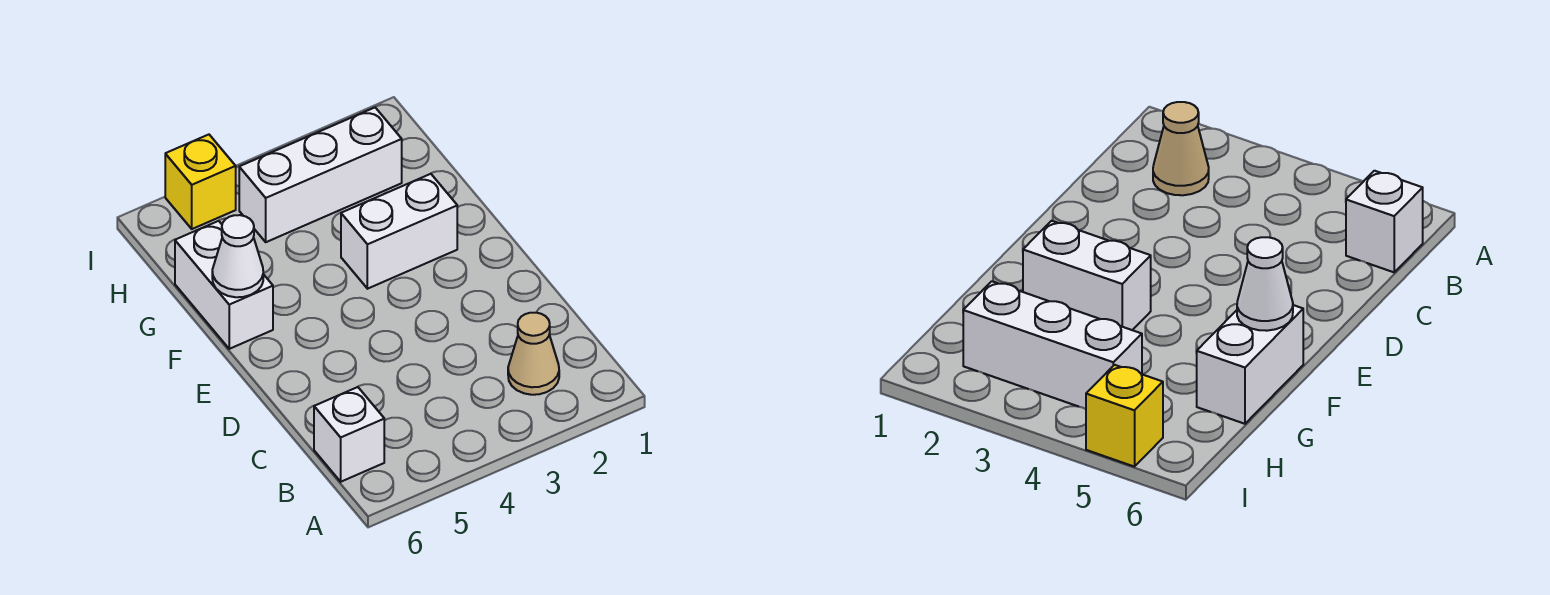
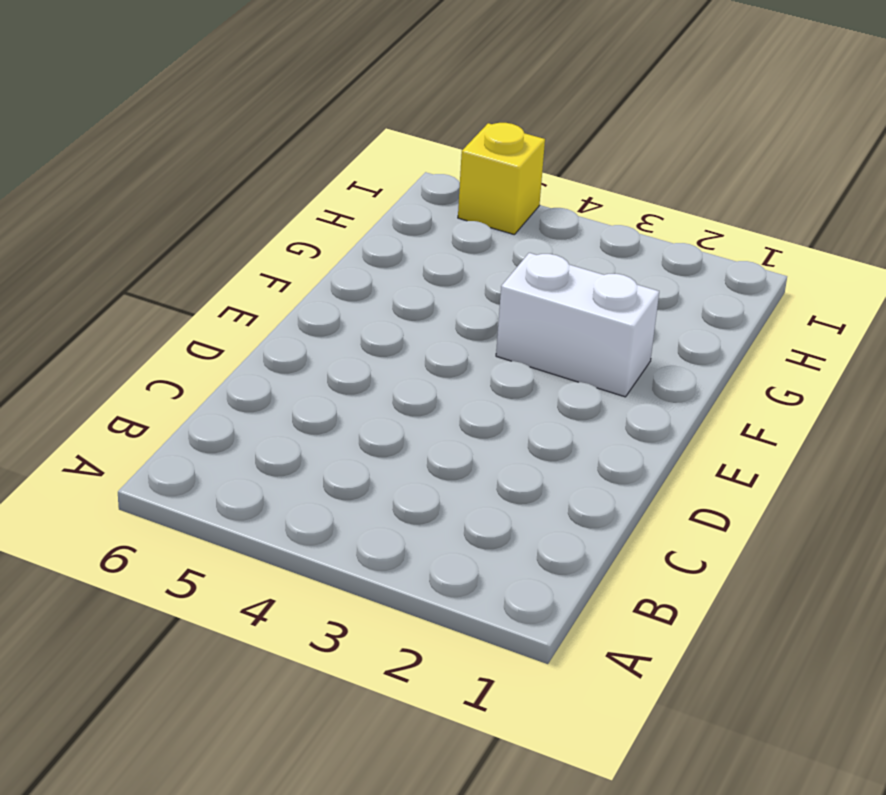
none -> tan cone B2 level 1
none -> white brick B6 level 1

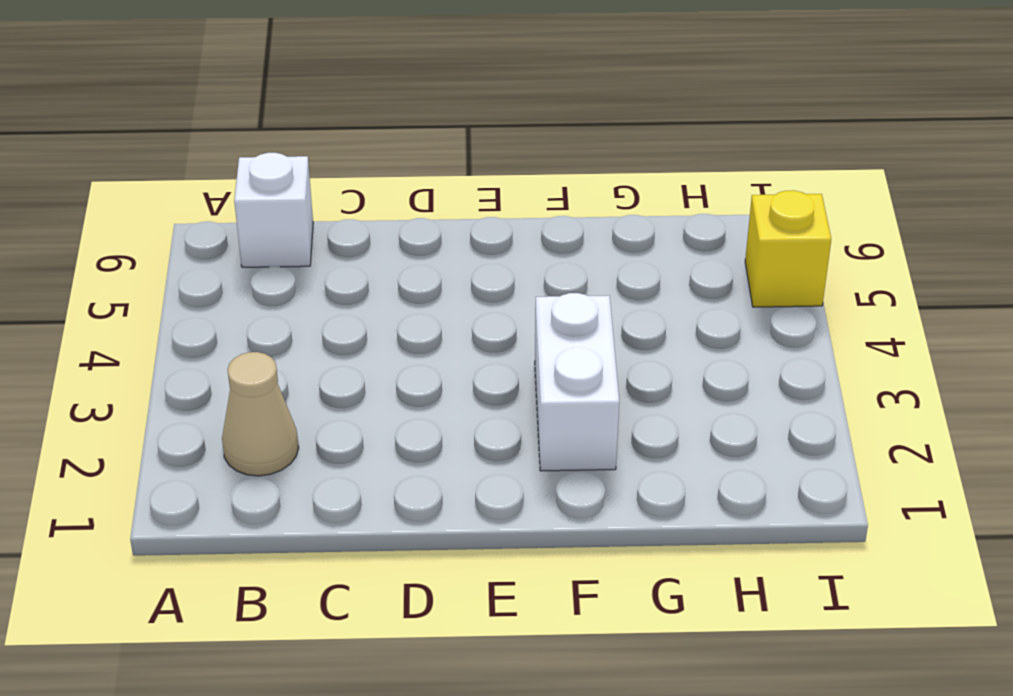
none -> white brick F6:G6 level 1
none -> white brick H2:H4 level 1

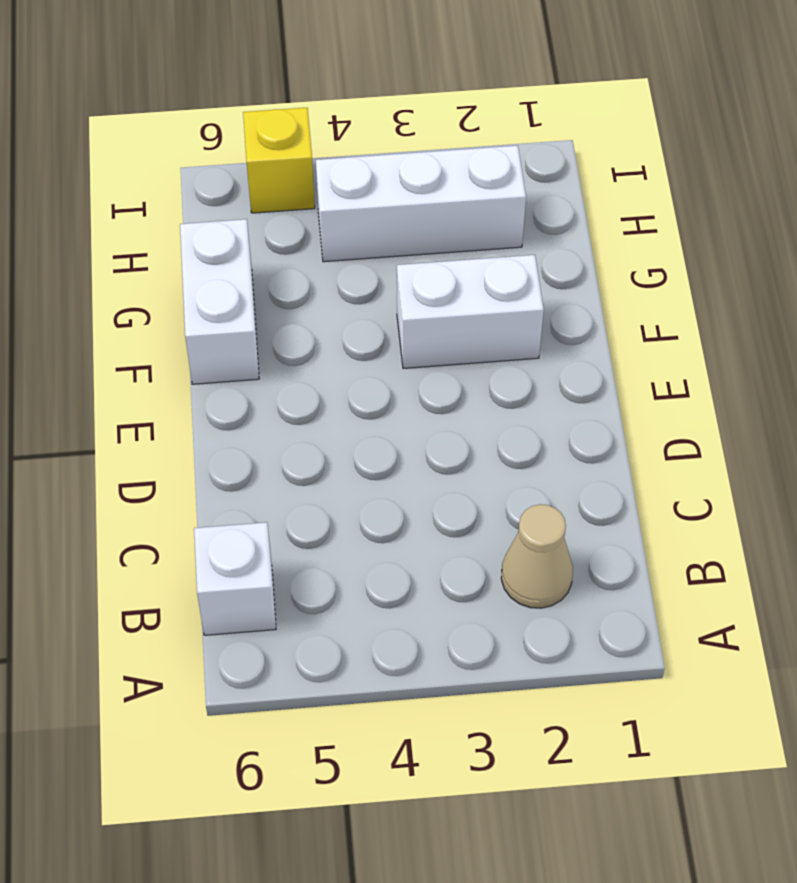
none -> white cone F6 level 2

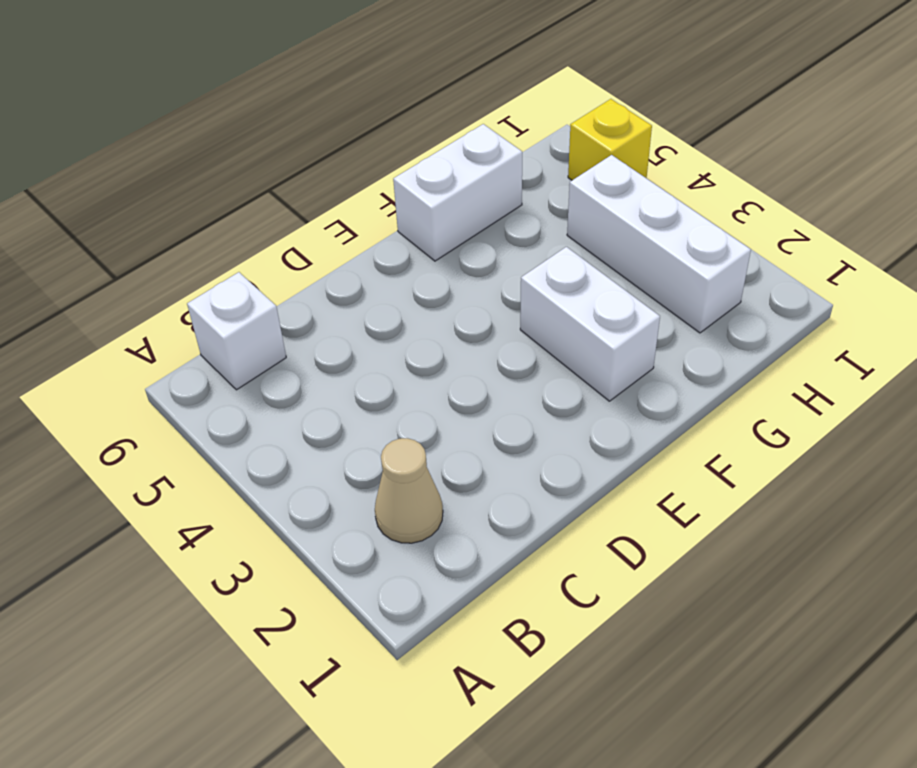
none -> white cone F6 level 2

